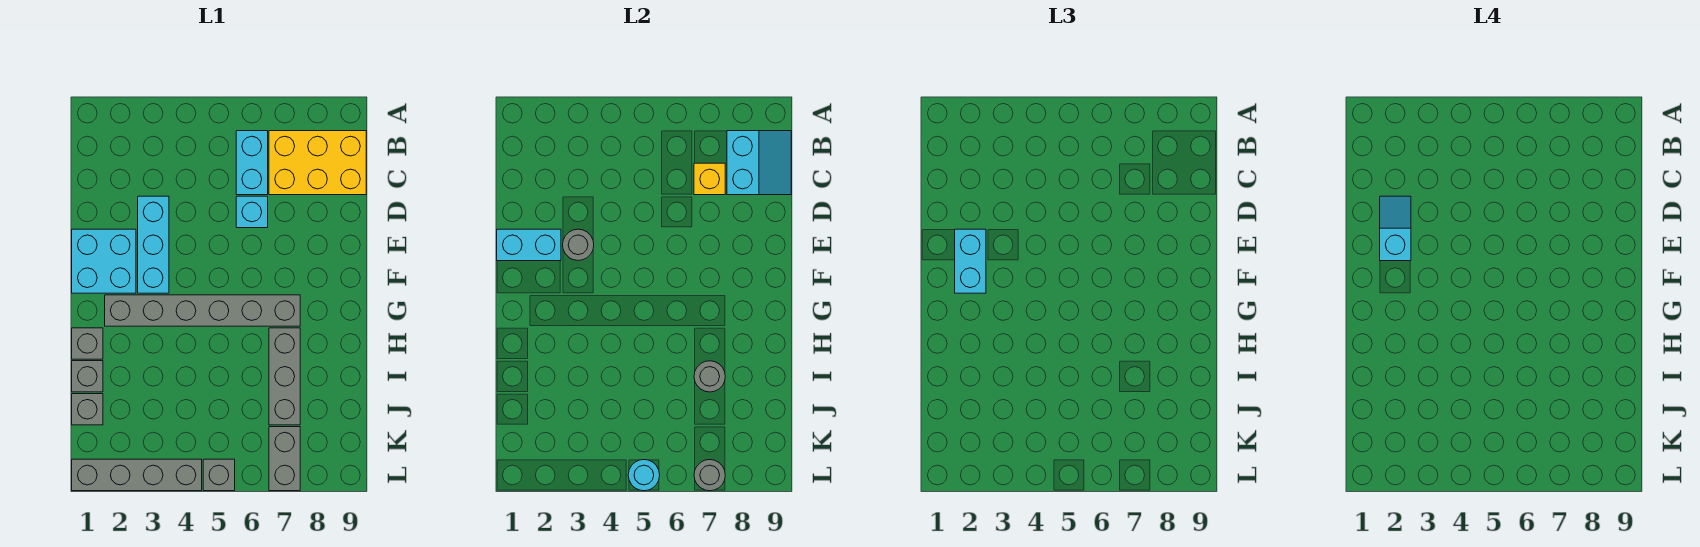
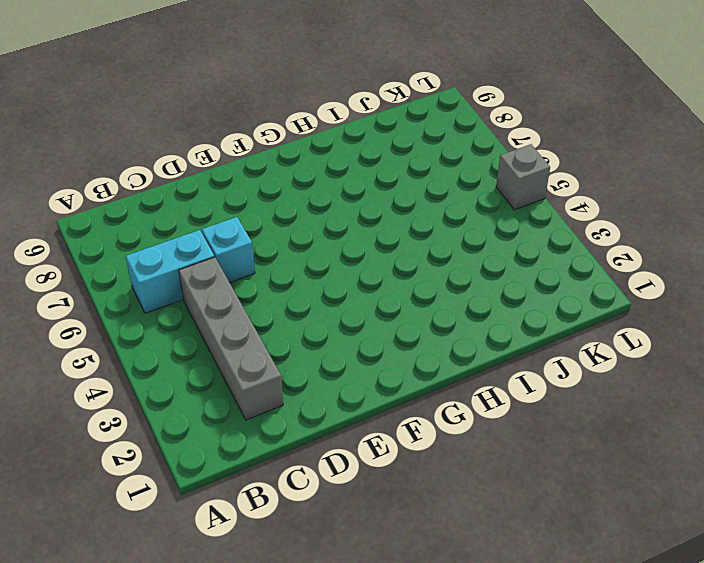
grey brick C2:C5 level 1 -> grey brick L1:L4 level 1
none -> yellow brick B7:C9 level 1
none -> cyan brick D3:F3 level 1
none -> cyan brick E1:F2 level 1

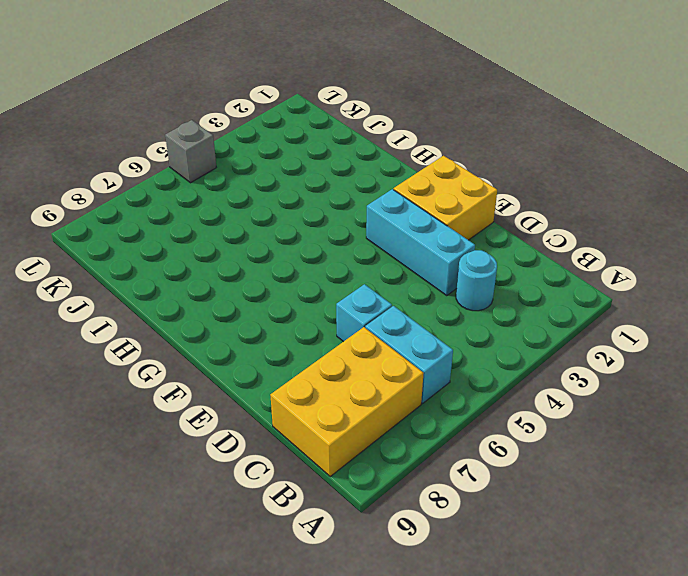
cyan round brick C3 level 1 -> cyan round brick L5 level 2
yellow brick E1:F2 level 1 -> cyan brick E1:F2 level 1
none -> grey brick G2:G7 level 1
none -> grey brick H1 level 1
none -> grey brick H7:J7 level 1

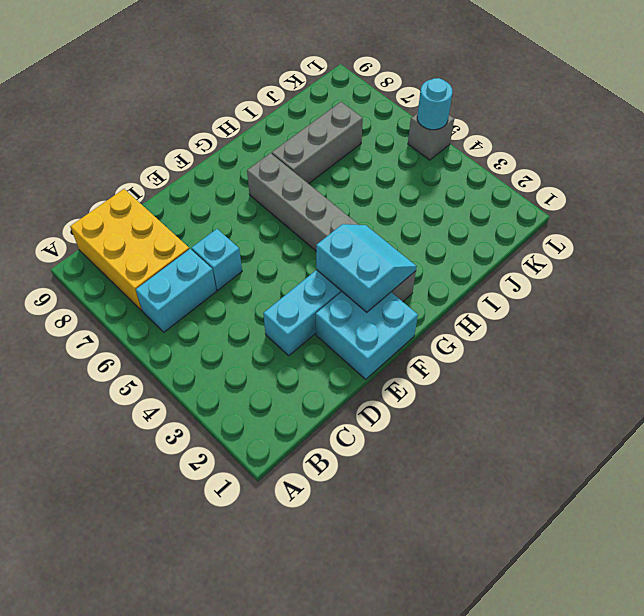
cyan slope F2:G3 level 2 top F -> cyan slope B8:C9 level 2 top 8
none -> grey brick H1 level 1
none -> grey brick I1 level 1
none -> grey brick J1 level 1

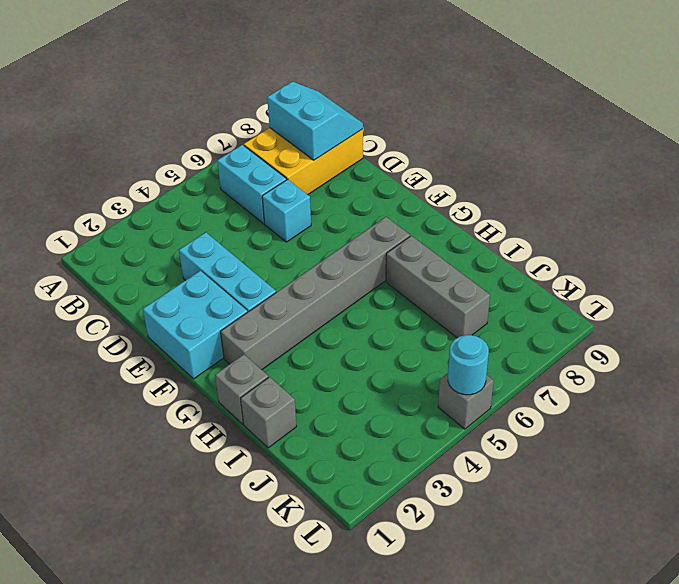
none -> grey brick J1 level 1
none -> grey brick K7:L7 level 1
none -> grey brick L1:L4 level 1

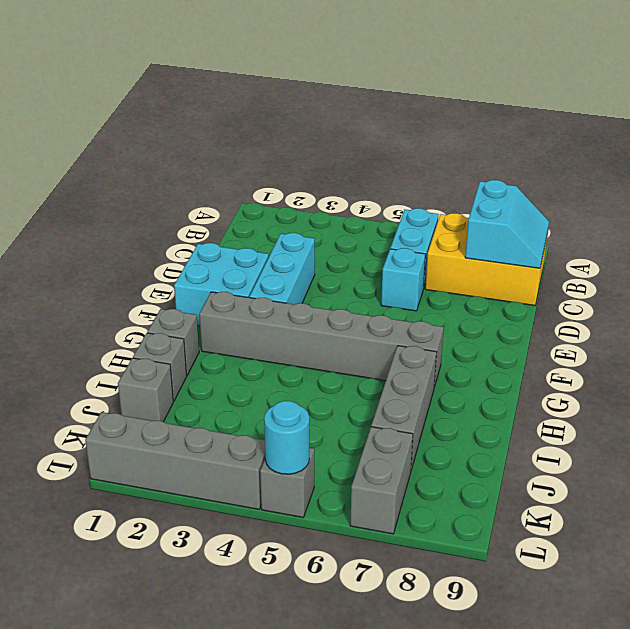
none -> yellow brick C7 level 2
none -> cyan brick E1:E2 level 2
none -> grey round brick E3 level 2

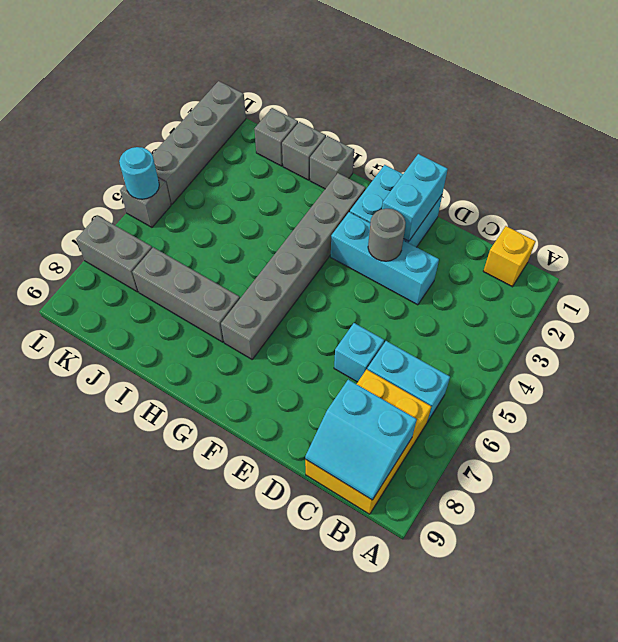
yellow brick B1 level 1 -> yellow brick C7 level 2
none -> grey round brick I7 level 2
none -> grey round brick L7 level 2
none -> cyan brick E2:F2 level 3

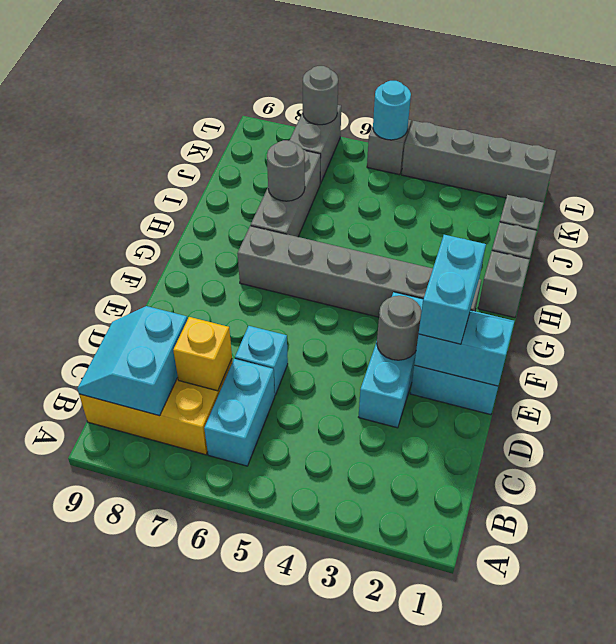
none -> cyan slope D2:E2 level 4 top E

